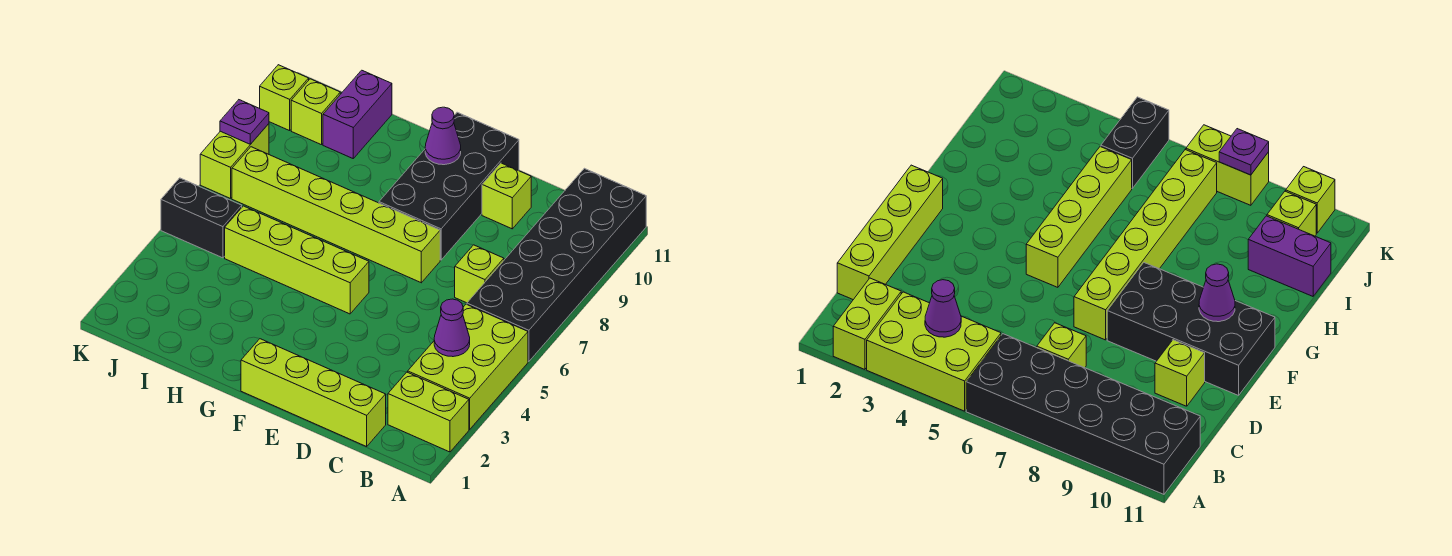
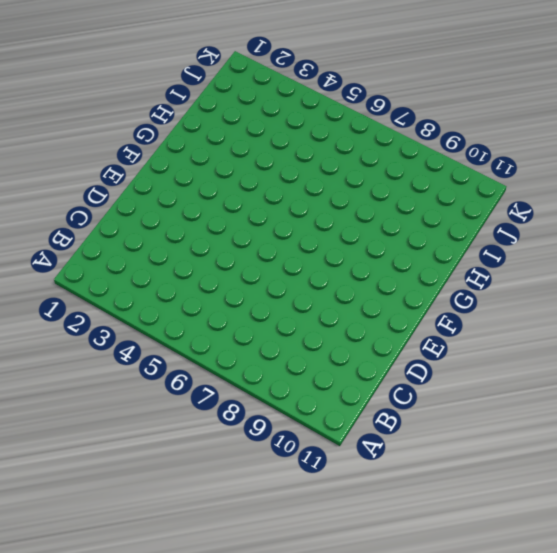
none -> lime brick A2:B2 level 1
none -> lime brick A3:B5 level 1
none -> black brick A6:B11 level 1

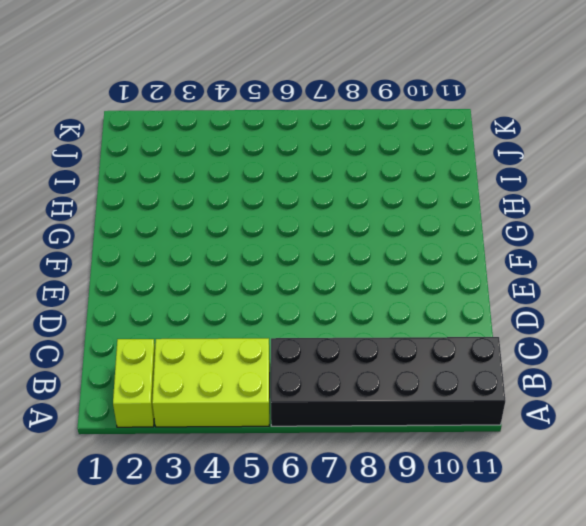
none -> lime brick C1:F1 level 1
none -> lime brick C7 level 1
none -> lime brick D10 level 1

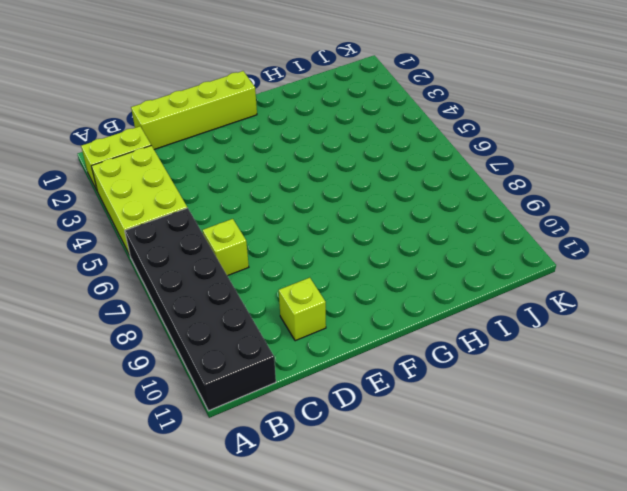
none -> lime brick E7:J7 level 1
none -> black brick E8:F11 level 1
none -> lime brick F5:I5 level 1

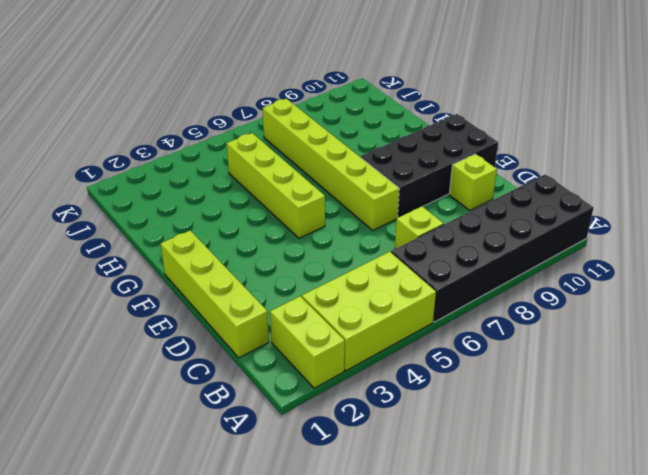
none -> purple brick I10:I11 level 1
none -> black brick J5:K5 level 1
none -> lime brick J10 level 1

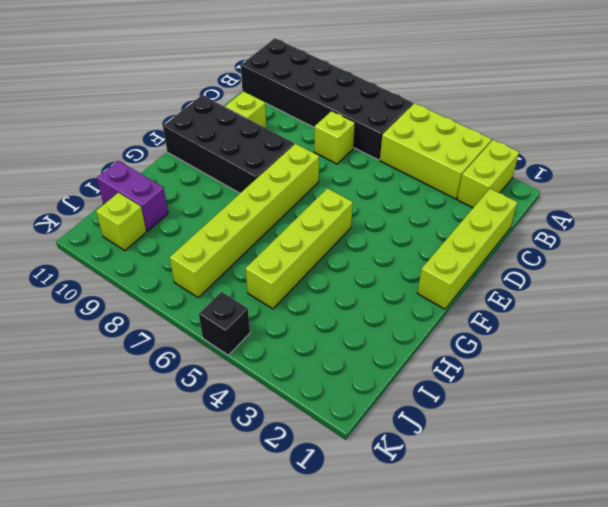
black brick K5 level 1 -> black brick J5:K5 level 1
none -> lime brick K7:K8 level 1
none -> lime brick K10 level 1
none -> purple cone B4 level 2

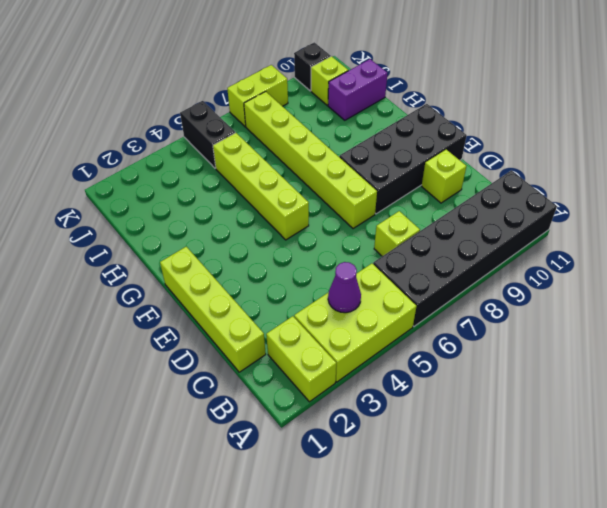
black brick K10 level 1 -> lime brick K10 level 1
none -> purple cone F10 level 2
none -> purple plate K8 level 2

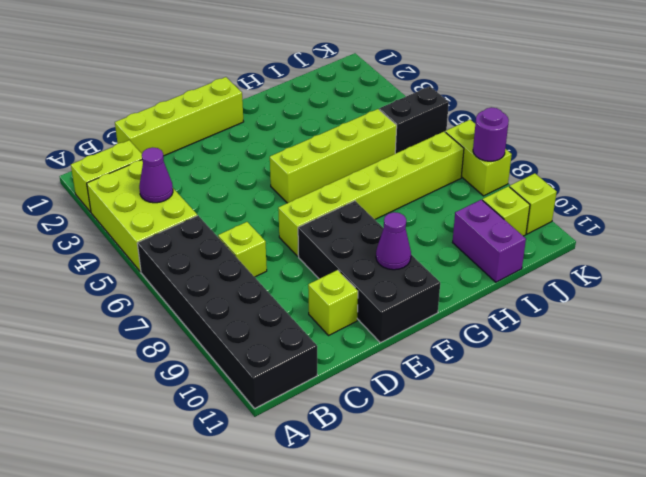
purple round brick K8 level 2 -> purple plate K8 level 2

